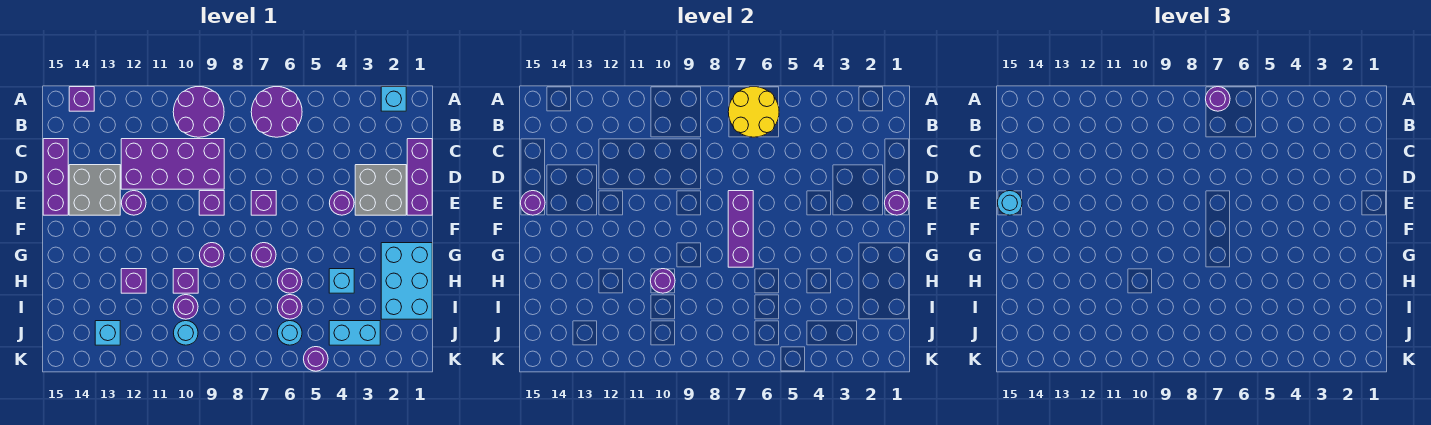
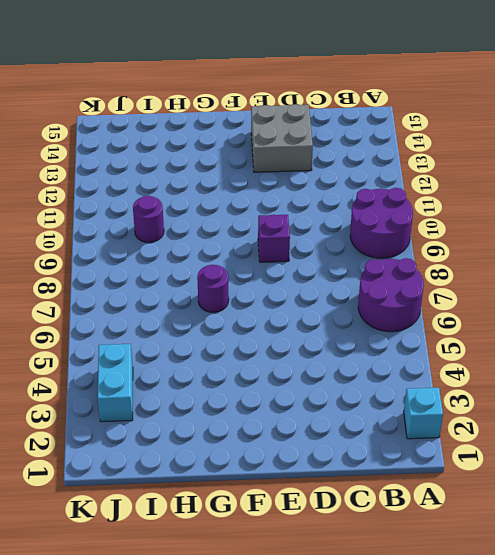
none -> purple brick A14 level 1
none -> purple brick C1:E1 level 1
none -> purple brick C9:D12 level 1
none -> purple brick C15:E15 level 1

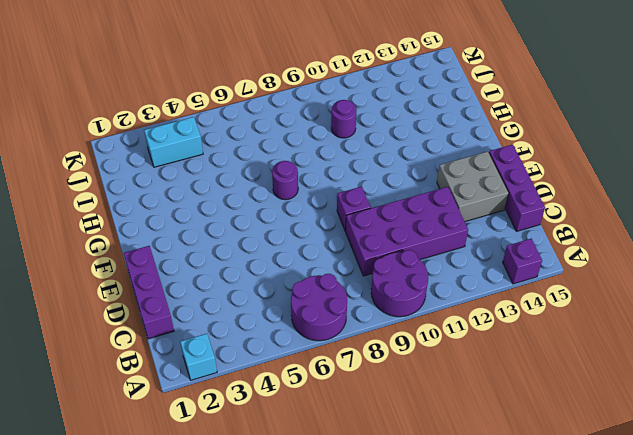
none -> grey brick D2:E3 level 1
none -> purple round brick E4 level 1
none -> purple brick E7 level 1
none -> purple round brick E12 level 1

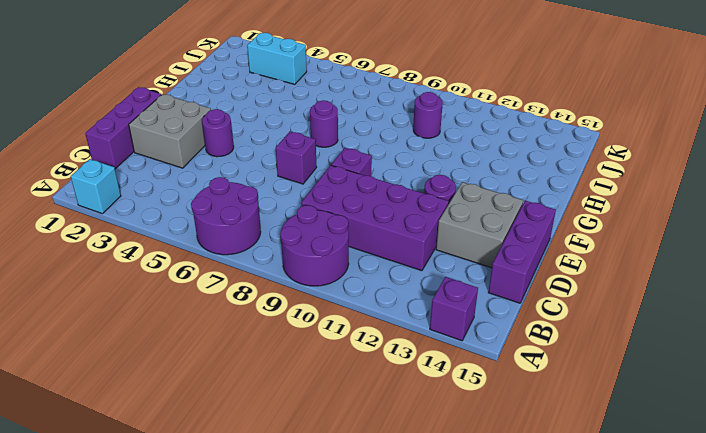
none -> cyan brick G1:I2 level 1
none -> purple round brick G9 level 1
none -> cyan brick H4 level 1
none -> purple round brick H6 level 1

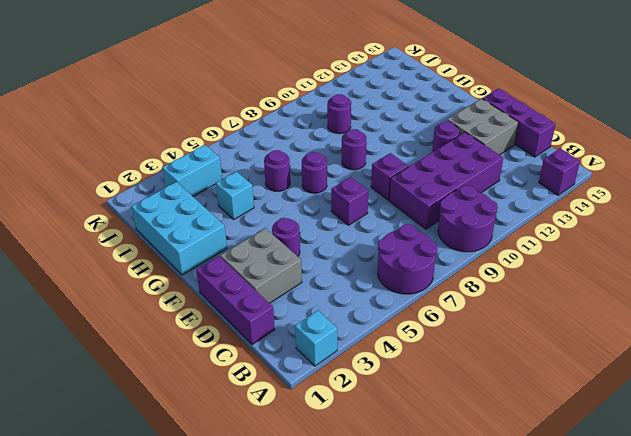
none -> purple brick H10 level 1
none -> purple brick H12 level 1
none -> purple round brick I6 level 1
none -> cyan round brick J6 level 1

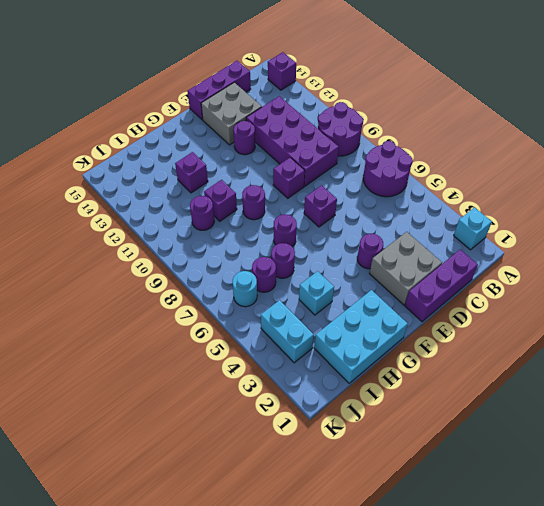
none -> cyan round brick J10 level 1
none -> cyan brick J13 level 1
none -> purple round brick K5 level 1
none -> yellow round brick A6:B7 level 2

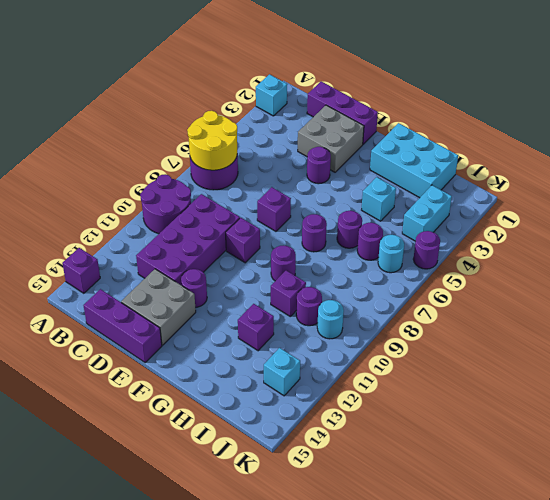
none -> purple round brick E1 level 2
none -> purple brick E7:G7 level 2
none -> purple round brick E15 level 2
none -> purple round brick H10 level 2

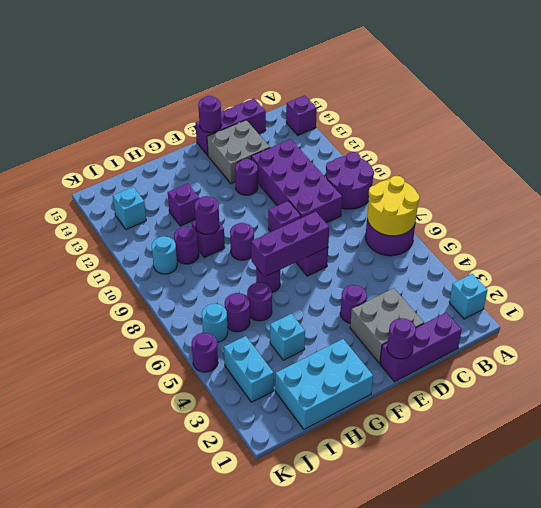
none -> purple round brick A7 level 3
none -> cyan round brick E15 level 3

